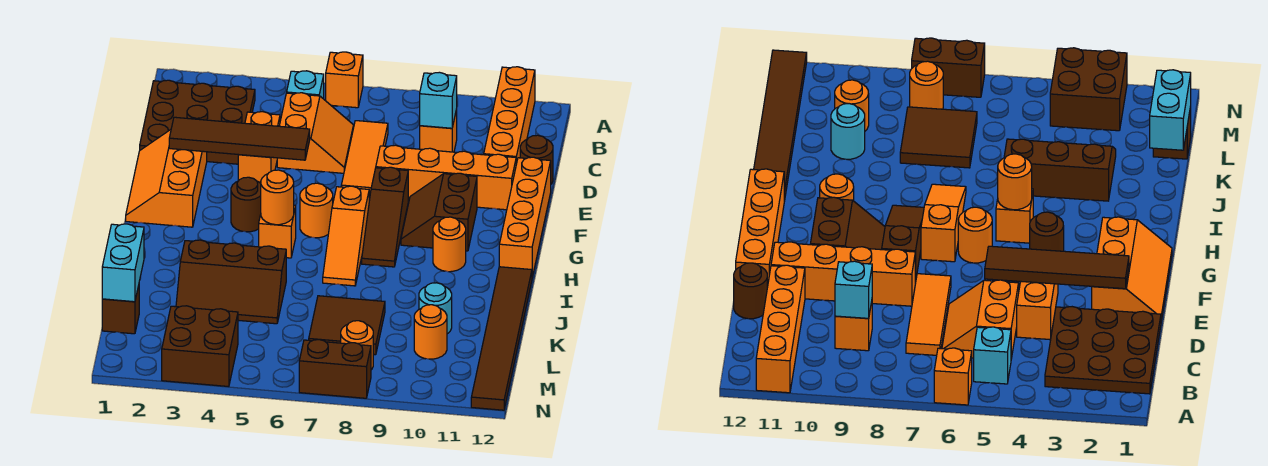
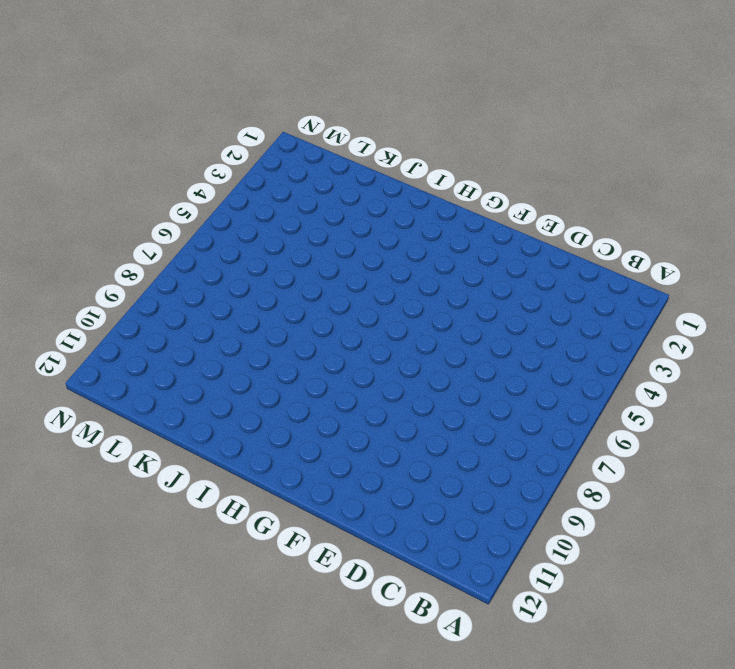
none -> orange brick A6 level 1
none -> orange brick A11:D11 level 1
none -> brown plate B1:D3 level 1
none -> cyan brick B5 level 1

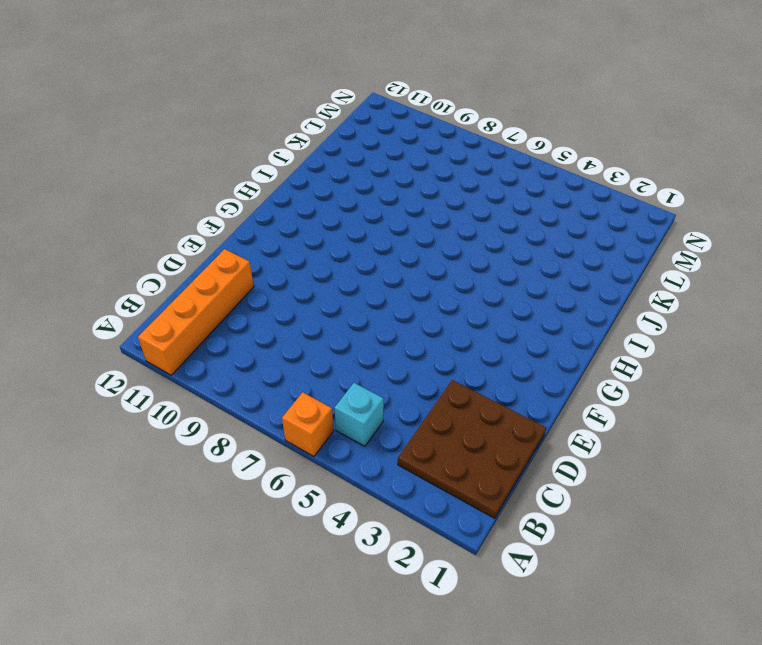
none -> orange slope C5:D6 level 1 top 5
none -> orange tile C7:E7 level 1
none -> orange brick C9 level 1
none -> orange brick D4:E4 level 1

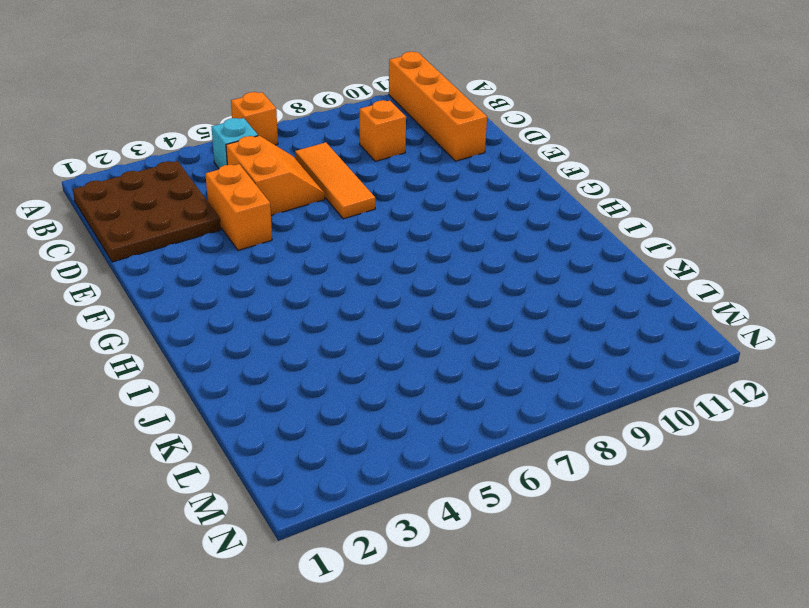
none -> brown round brick D12 level 1
none -> orange slope E1:G2 level 1 top 2
none -> orange brick E8:E11 level 1
none -> orange brick E12:H12 level 1

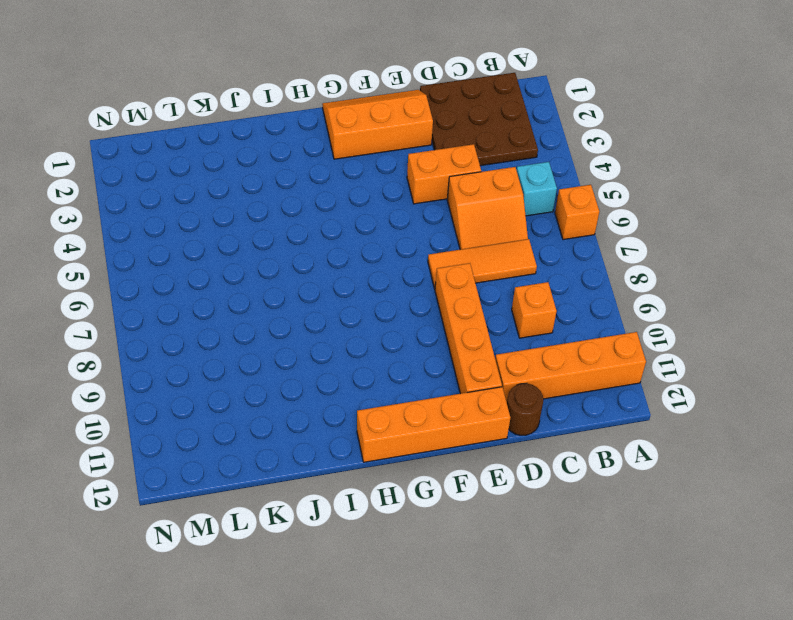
none -> brown slope F8:H8 level 1 top F
none -> brown slope F9:G10 level 1 top 10
none -> brown round brick G4 level 1
none -> orange round brick G6 level 1

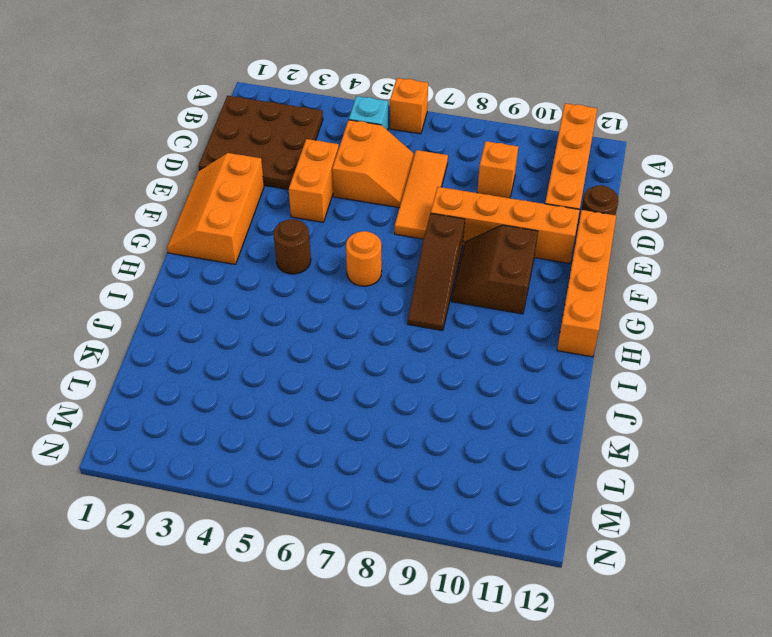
none -> orange slope G7:I7 level 1 top G
none -> orange brick H5 level 1
none -> orange round brick H10 level 1
none -> brown tile I12:N12 level 1

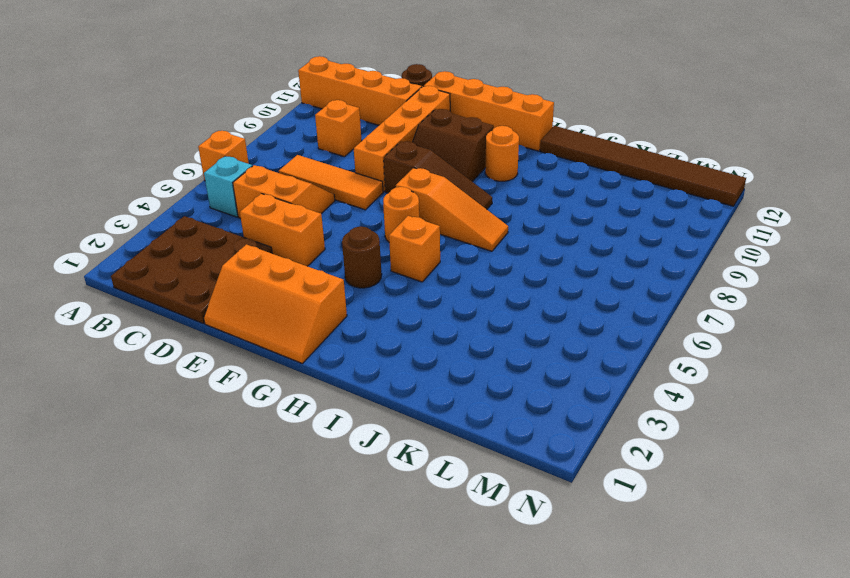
none -> brown slope J3:K5 level 1 top J
none -> brown tile K7:L8 level 1
none -> cyan round brick K10 level 1
none -> brown brick L1 level 1

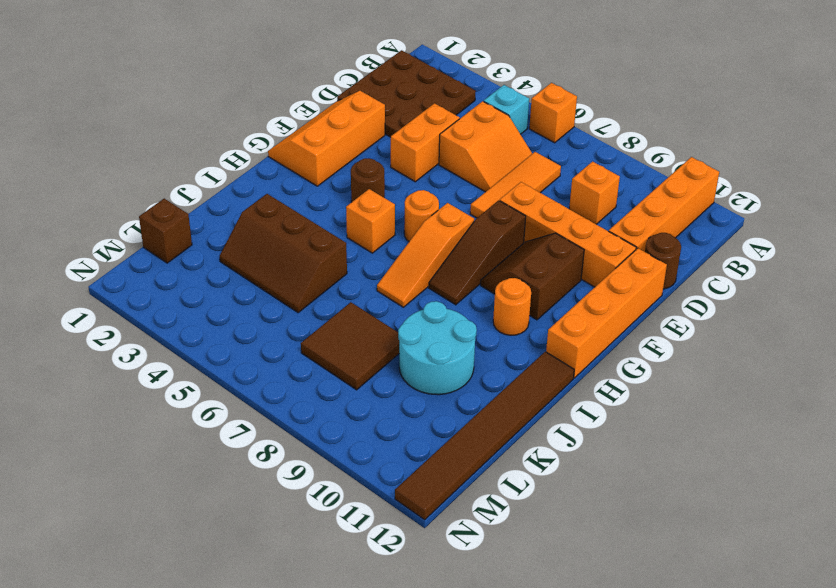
cyan round brick J9:K10 level 1 -> cyan round brick K10 level 1
none -> orange round brick L10 level 1
none -> brown brick M3:N4 level 1
none -> orange round brick M8 level 1
none -> brown brick N7:N8 level 1

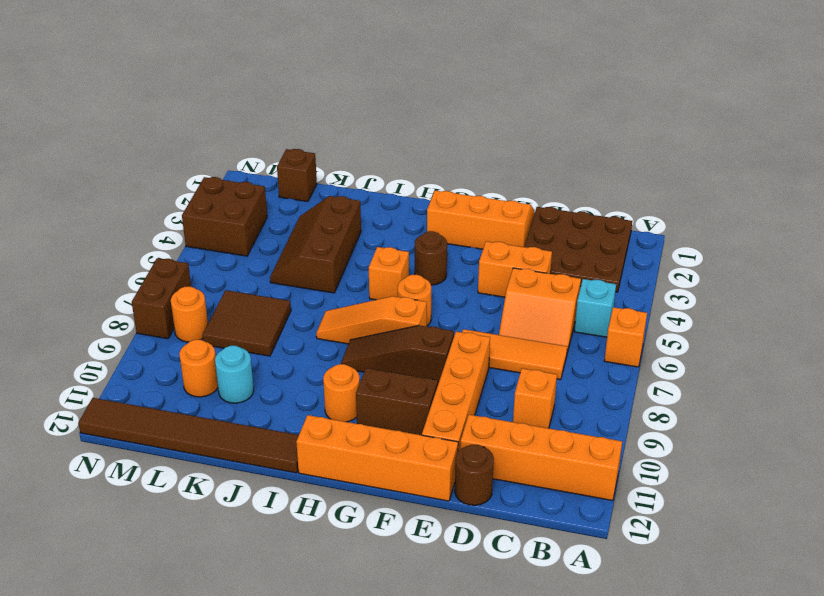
none -> cyan brick C9 level 2
none -> brown tile E2:E5 level 2
none -> orange round brick H5 level 2
none -> cyan brick K1:L1 level 2

